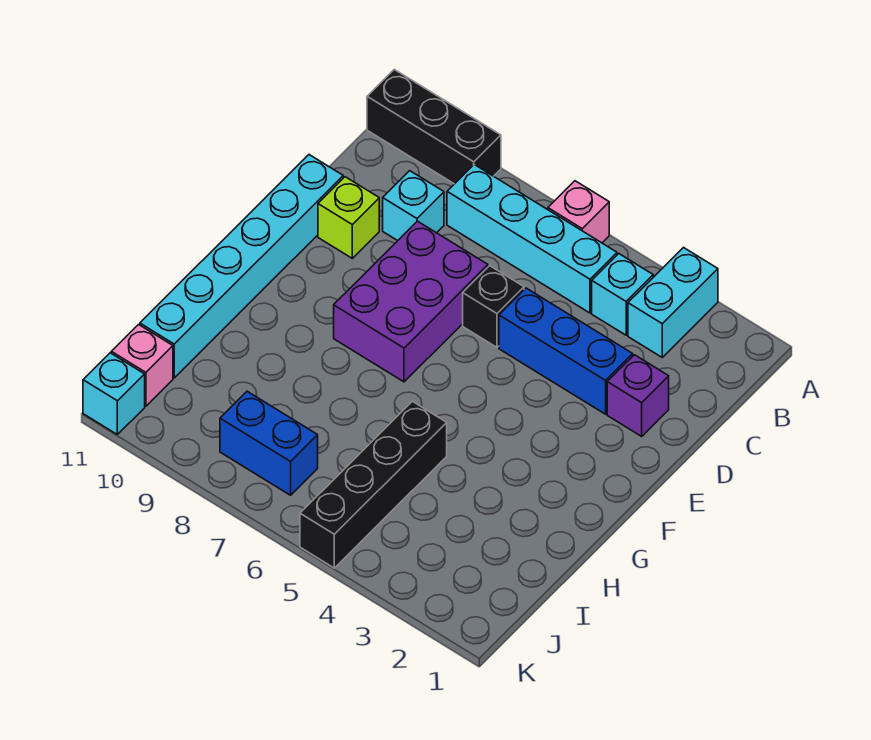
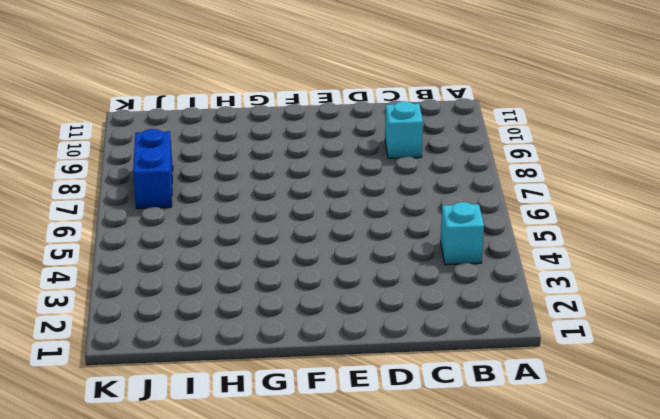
none -> cyan brick A3:B3 level 1
none -> pink brick A6 level 1
none -> black brick A9:A11 level 1

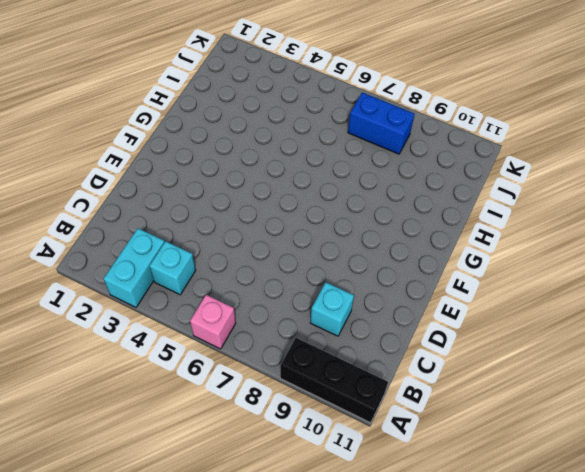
none -> cyan brick B5:B8 level 1
none -> purple brick D2 level 1
none -> blue brick D3:D5 level 1

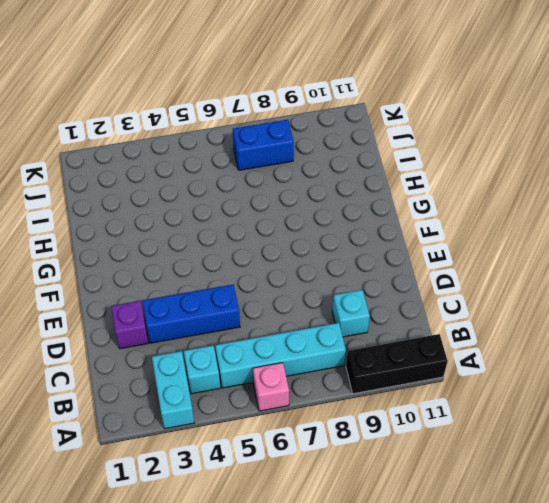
none -> black brick D6 level 1
none -> purple brick D7:F8 level 1
none -> lime brick D10 level 1

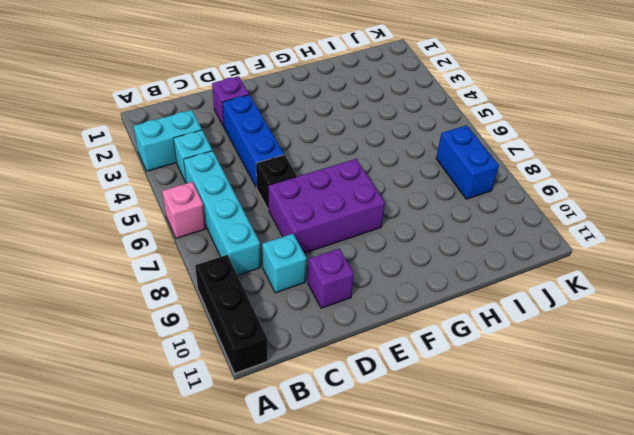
purple brick D10 level 1 -> lime brick D10 level 1
none -> cyan brick D11:I11 level 1
none -> black brick H5:K5 level 1
none -> pink brick J11 level 1

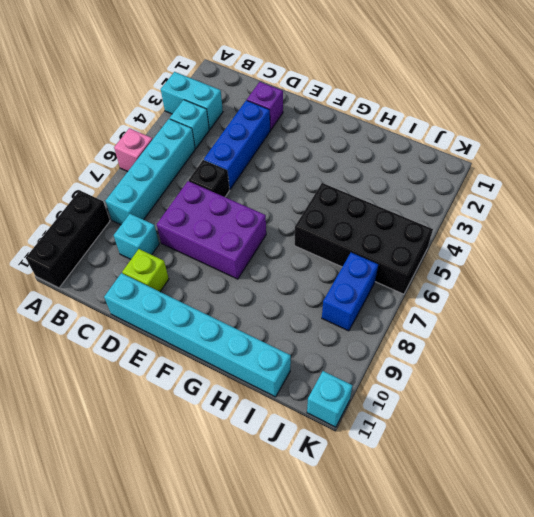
black brick H5:K6 level 1 -> black brick H5:K5 level 1
none -> pink brick J11 level 1

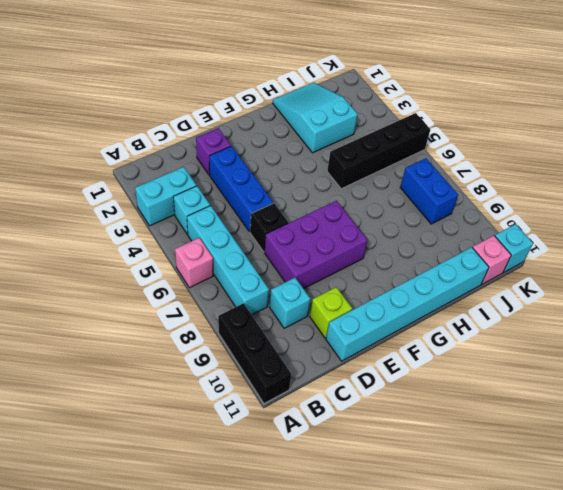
cyan slope H1:I3 level 1 top 3 -> none

